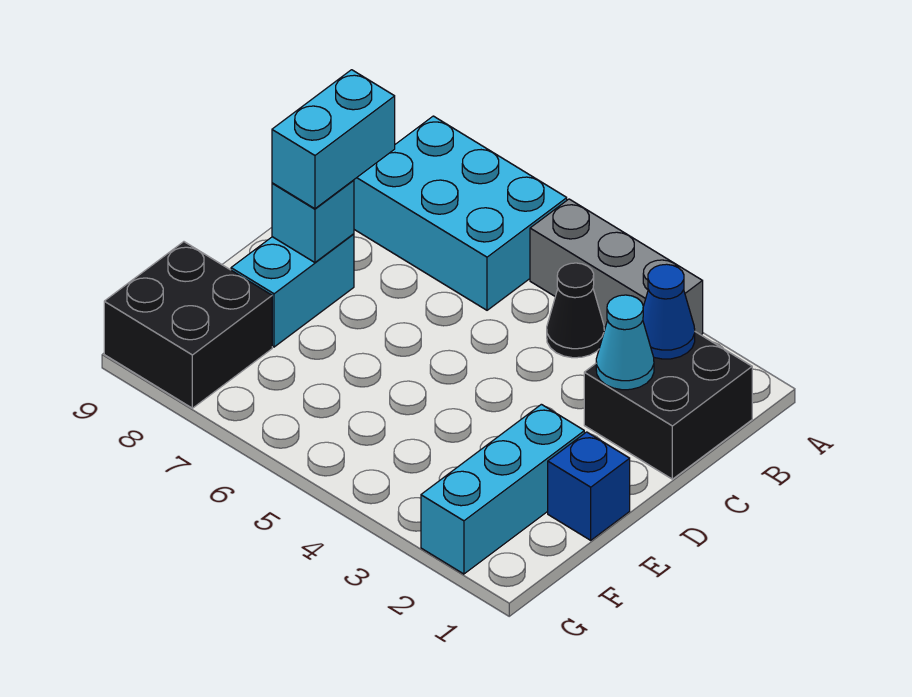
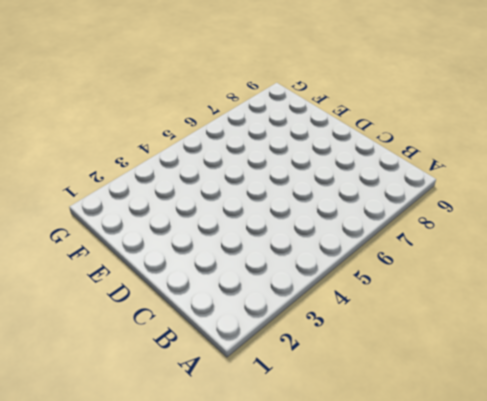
none -> grey brick A3:A5 level 1
none -> cyan brick A6:B8 level 1
none -> black brick B1:C2 level 1

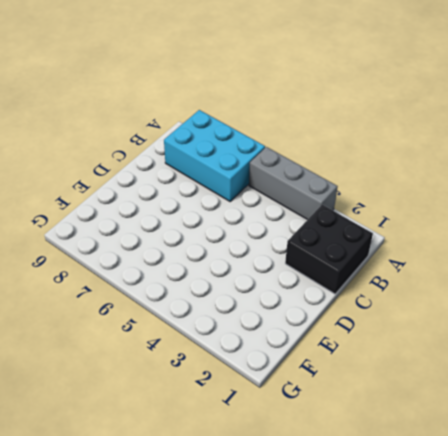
none -> black cone B4 level 1
none -> cyan brick D8:E8 level 1
none -> blue brick E1 level 1

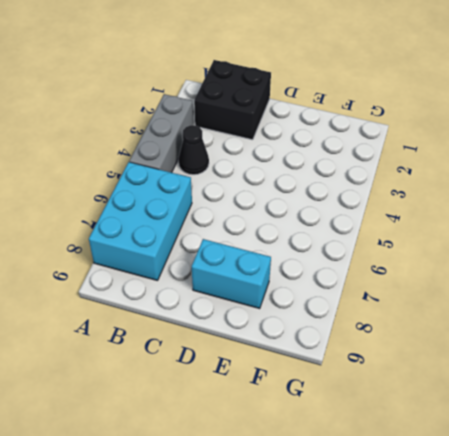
none -> blue brick E1 level 1
none -> cyan brick E2:G2 level 1
none -> black brick F8:G9 level 1

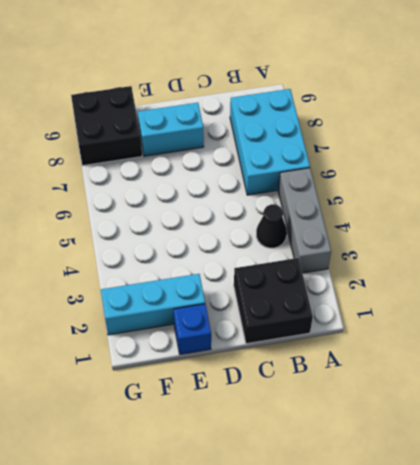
none -> blue cone B2 level 2
none -> cyan cone C2 level 2
none -> cyan brick D8 level 2

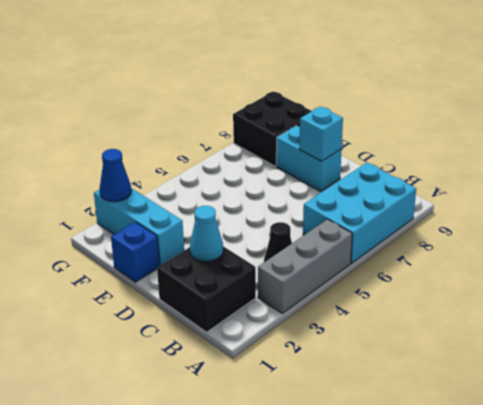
blue cone G2 level 2 -> blue cone B2 level 2
none -> cyan brick C8:D8 level 3

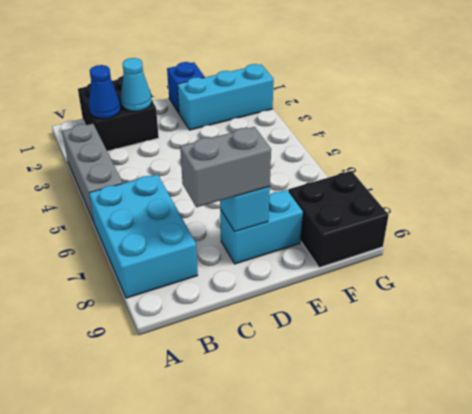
grey brick C8:D8 level 3 -> cyan brick C8:D8 level 3
none -> black cone B4 level 1

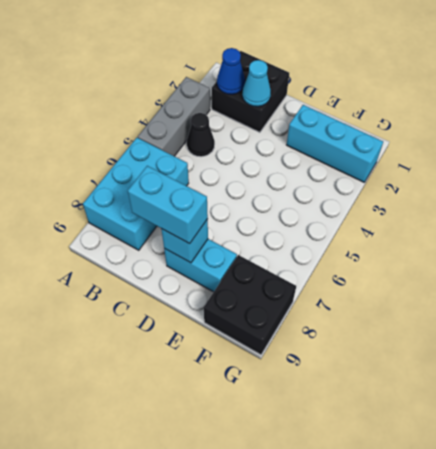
none -> blue brick E1 level 1

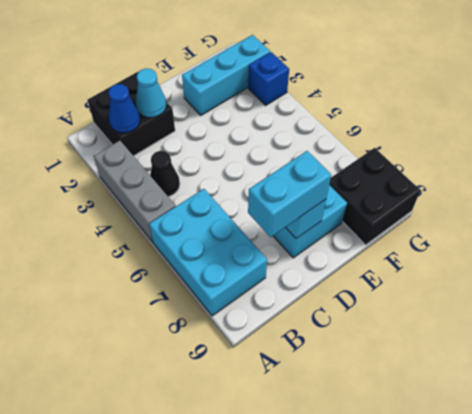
blue brick G3 level 1 -> blue brick E1 level 1

